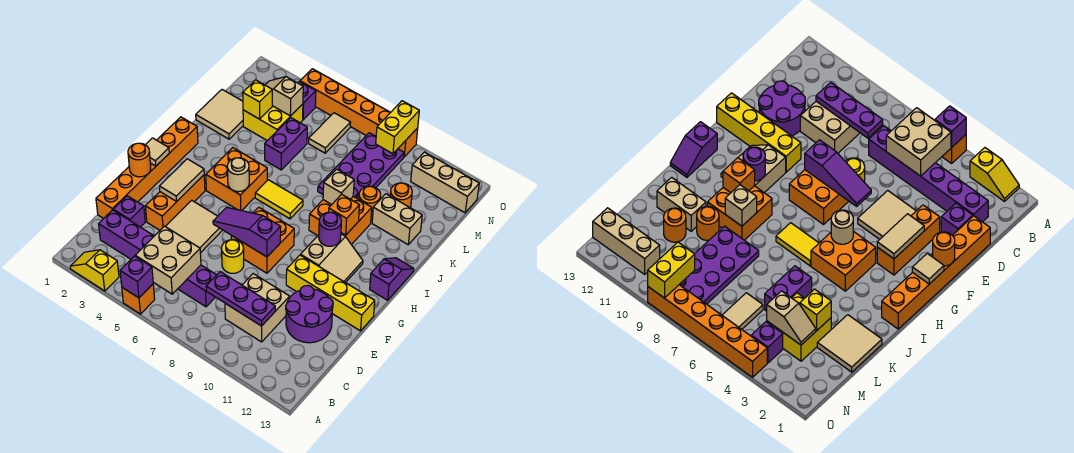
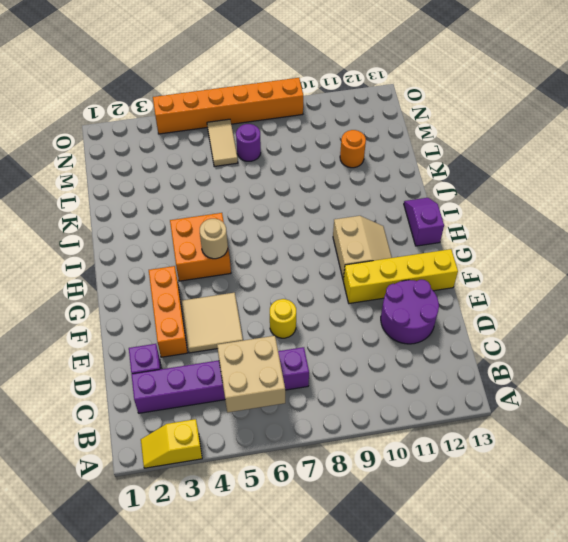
purple round brick M7 level 1 -> purple round brick H10 level 2
none -> orange brick A5 level 1
none -> tan brick C9:D10 level 1
none -> orange brick D1:I1 level 1
none -> orange brick F7:G8 level 1

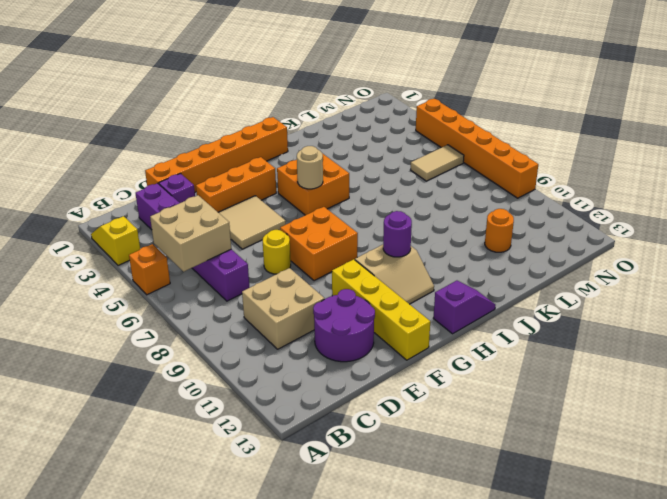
none -> yellow tile I6:I7 level 1
none -> orange brick I9:J10 level 1
none -> tan tile K1:L2 level 1
none -> purple brick K5:L5 level 1

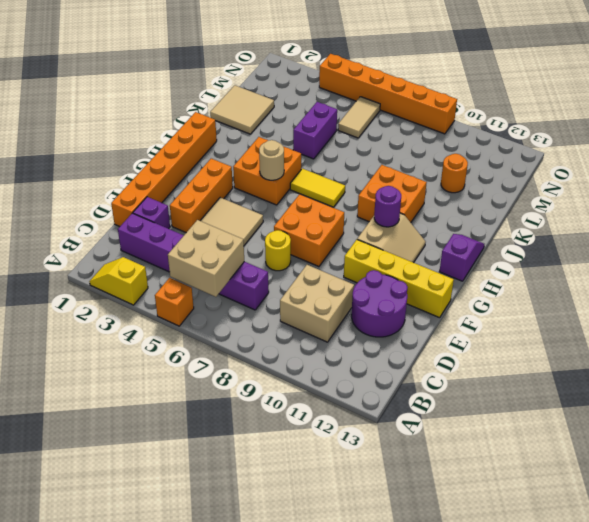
none -> purple plate K8:N9 level 1
none -> orange round brick K10 level 1
none -> tan brick K11:K12 level 1
none -> yellow brick L3:M4 level 1

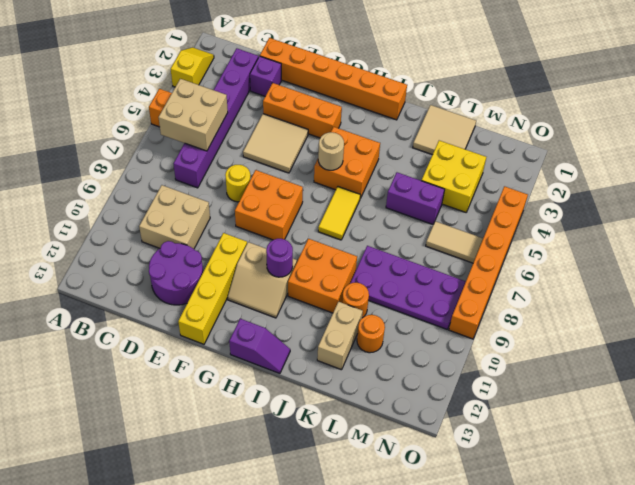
none -> purple brick N4 level 1
none -> tan brick N11:N13 level 1
none -> purple brick A5 level 2
none -> purple plate C8:C10 level 2

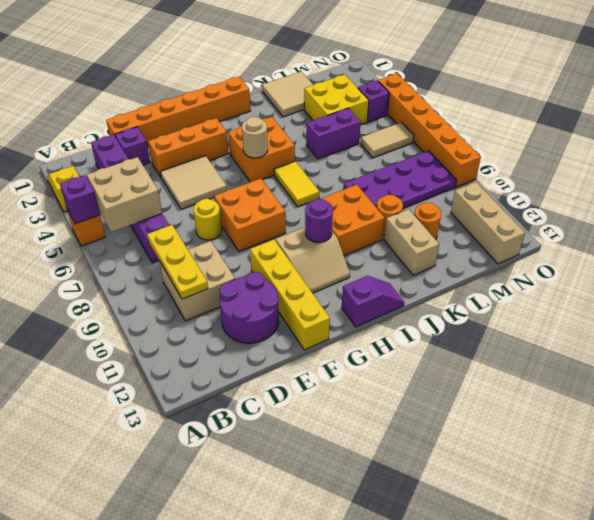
yellow plate C8:C10 level 2 -> purple plate C8:C10 level 2
none -> orange round brick F1 level 2
none -> tan tile F3:G3 level 2
none -> purple slope F6:F8 level 2 top 8
none -> tan tile G1 level 2

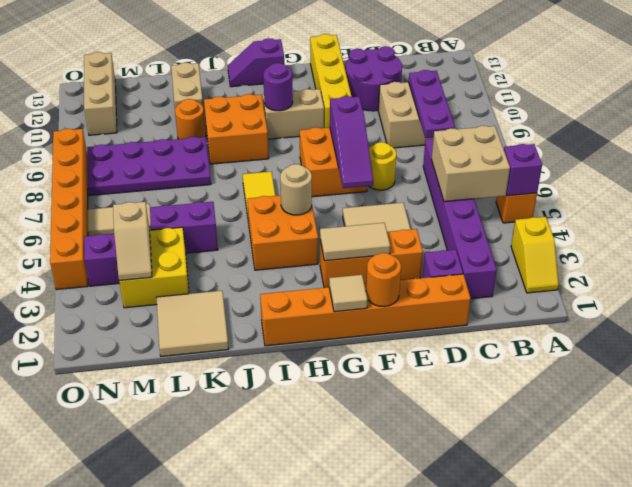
none -> orange round brick L11 level 1
none -> orange brick I10 level 2
none -> tan brick J9 level 2
none -> yellow brick L3 level 2

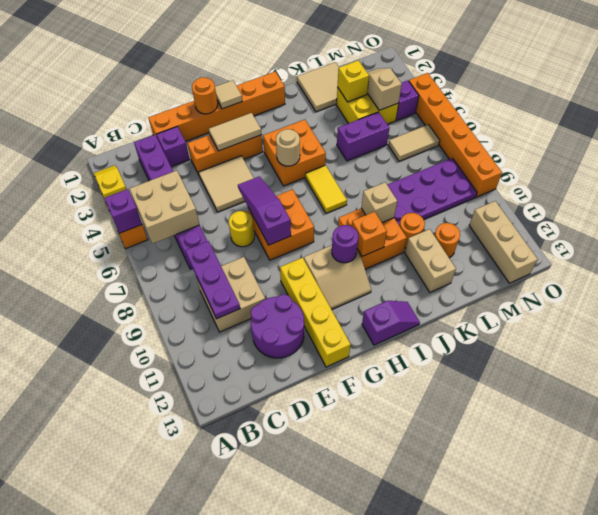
none -> yellow brick N9:O9 level 2

